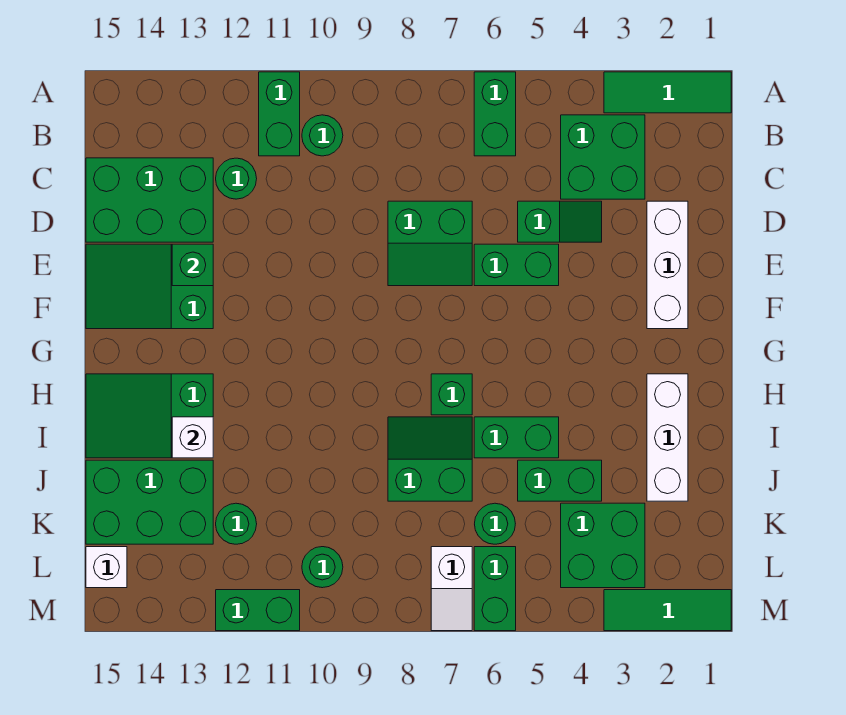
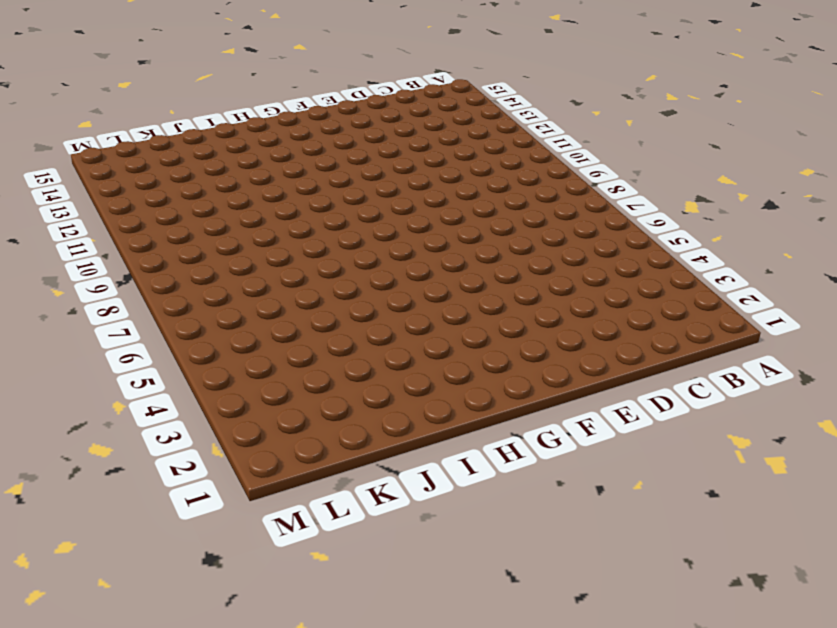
none -> green tile A1:A3 level 1
none -> green brick A6:B6 level 1
none -> green brick A11:B11 level 1
none -> green brick B3:C4 level 1

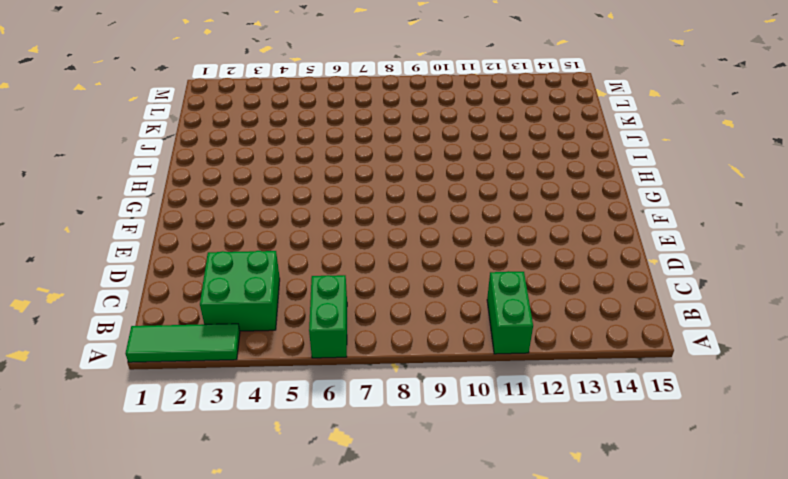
none -> green round brick B10 level 1
none -> green round brick C12 level 1
none -> green brick C13:D15 level 1
none -> white brick D2:F2 level 1

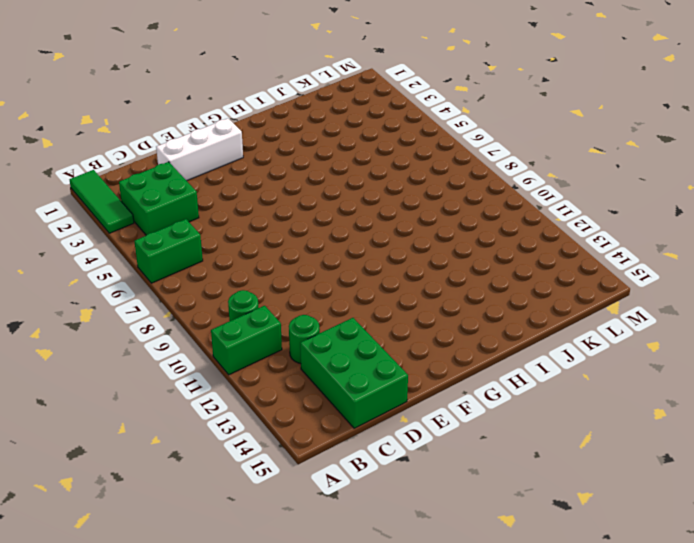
none -> green slope D4:D5 level 1 top 5
none -> green slope D7:E8 level 1 top D
none -> green brick E5:E6 level 1
none -> green slope E13:F15 level 1 top 13

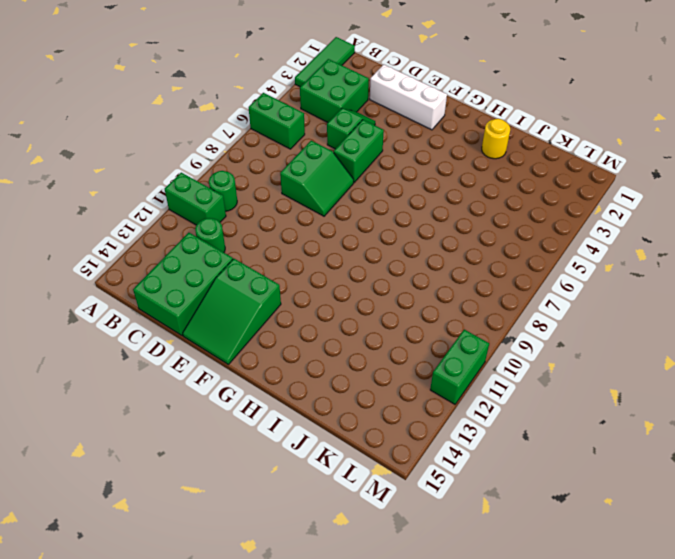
yellow round brick I2 level 1 -> white brick H2:J2 level 1
none -> green brick H7 level 1
none -> green slope H13:I15 level 1 top 13
none -> green brick I5:I6 level 1
none -> green slope I7:J8 level 1 top J

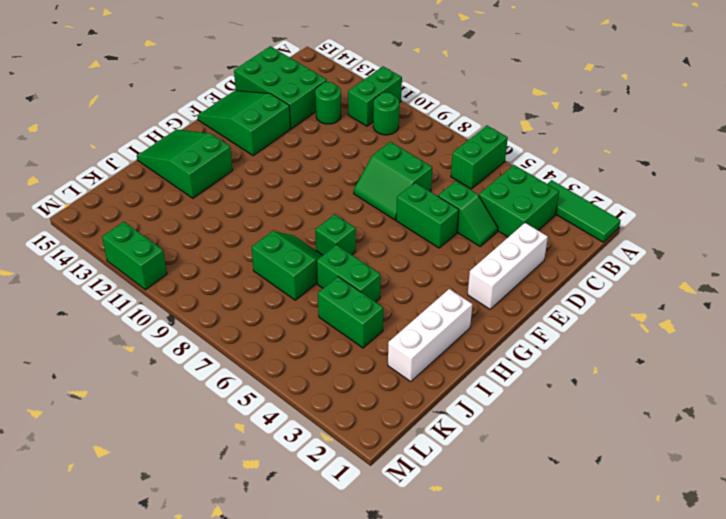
none -> green brick J13:K15 level 1
none -> green brick K3:L4 level 1
none -> green round brick K6 level 1
none -> green round brick K12 level 1

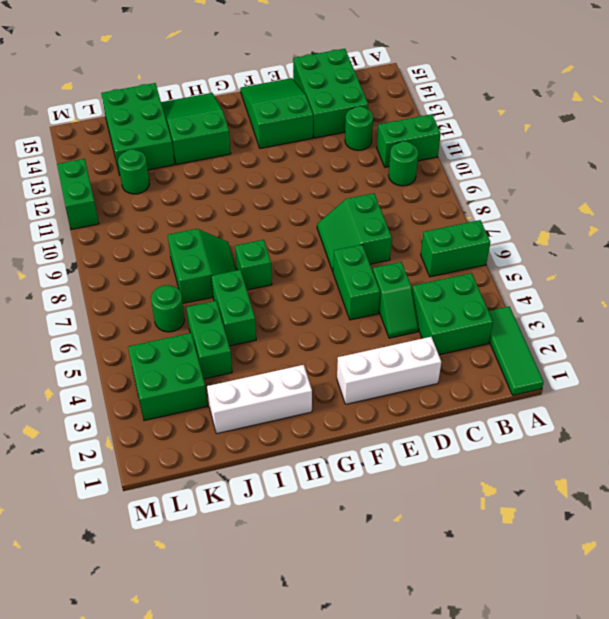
none -> green brick L6:M6 level 1
none -> white slope L7:M7 level 1 top L
none -> green round brick L10 level 1
none -> white brick L15 level 1

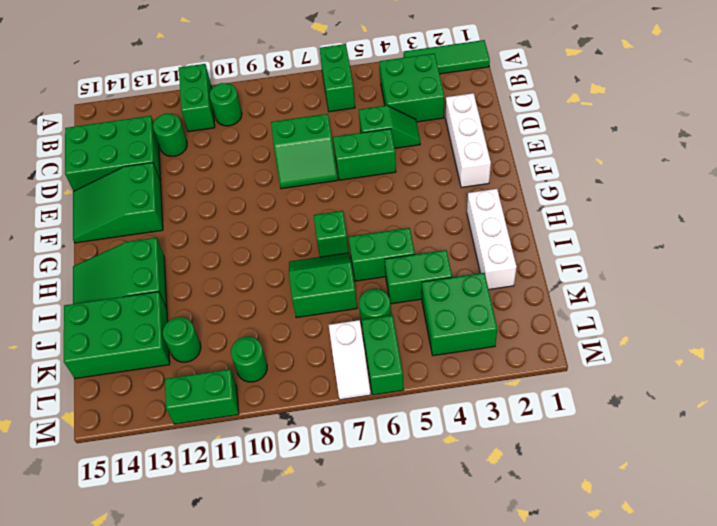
none -> white brick L15 level 1
none -> green tile M1:M3 level 1
none -> green brick E13 level 2
none -> white brick I13 level 2

